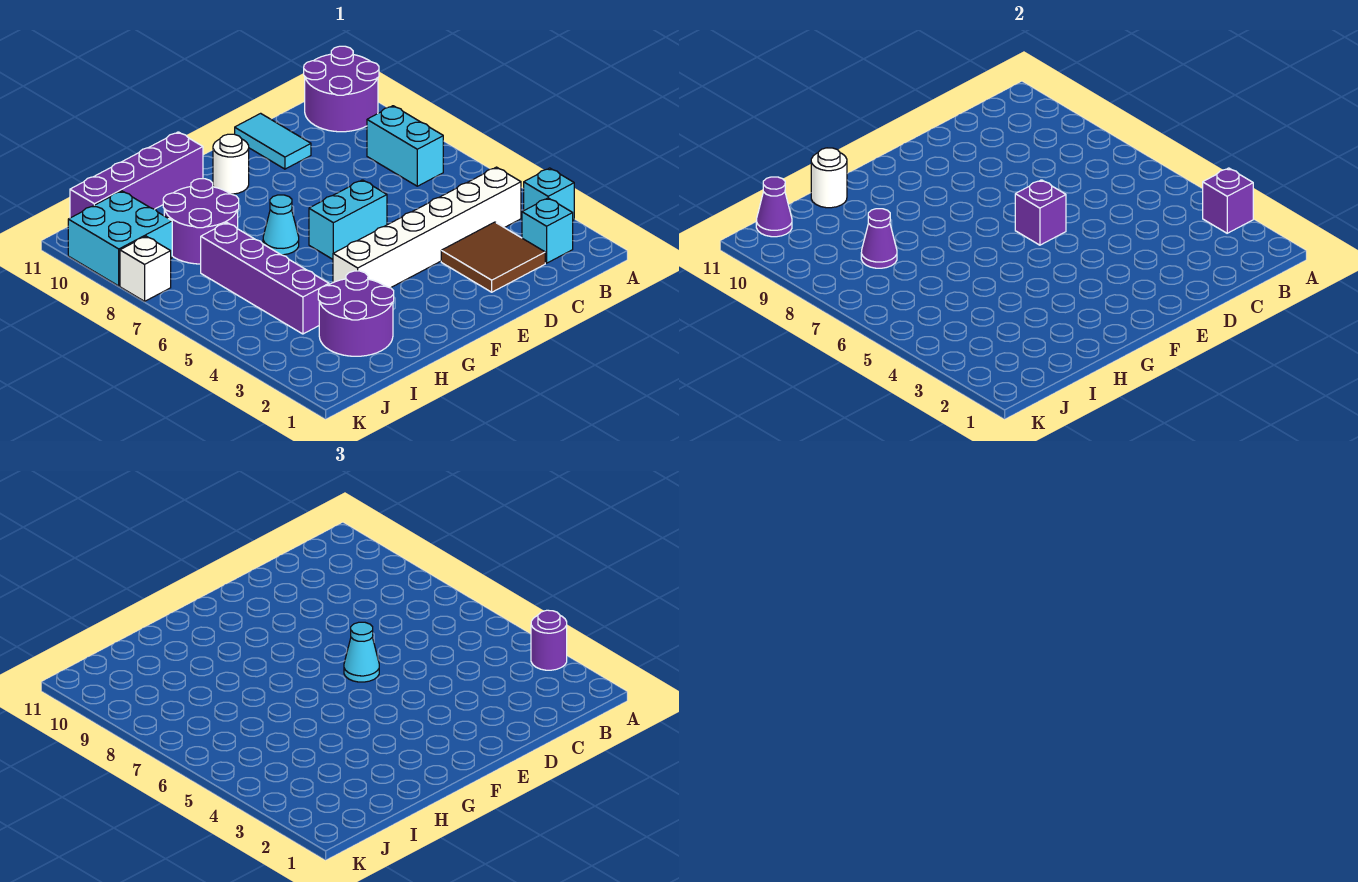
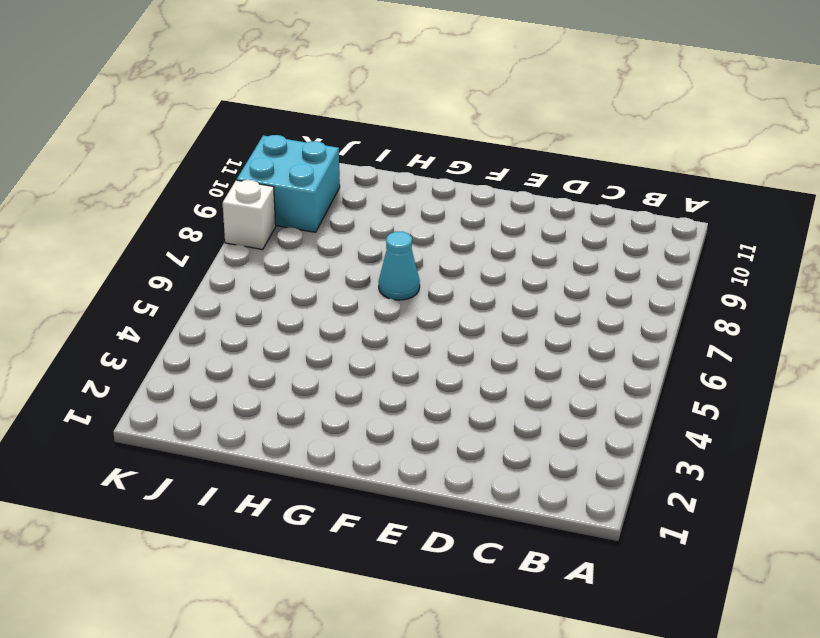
none -> cyan brick A3 level 1
none -> purple round brick A10:B11 level 1
none -> cyan brick B2 level 1

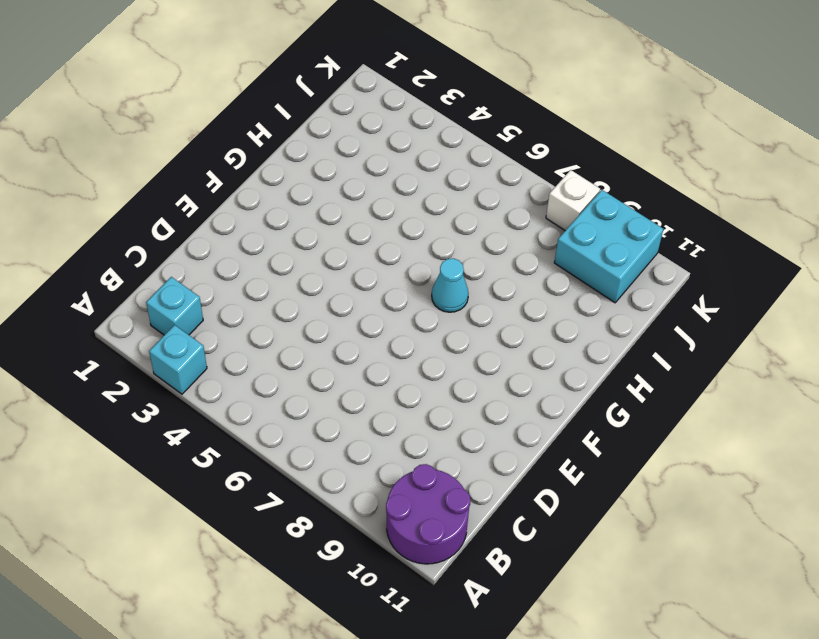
none -> white brick B4:G4 level 1
none -> cyan brick B7:B8 level 1
none -> brown tile C2:D3 level 1

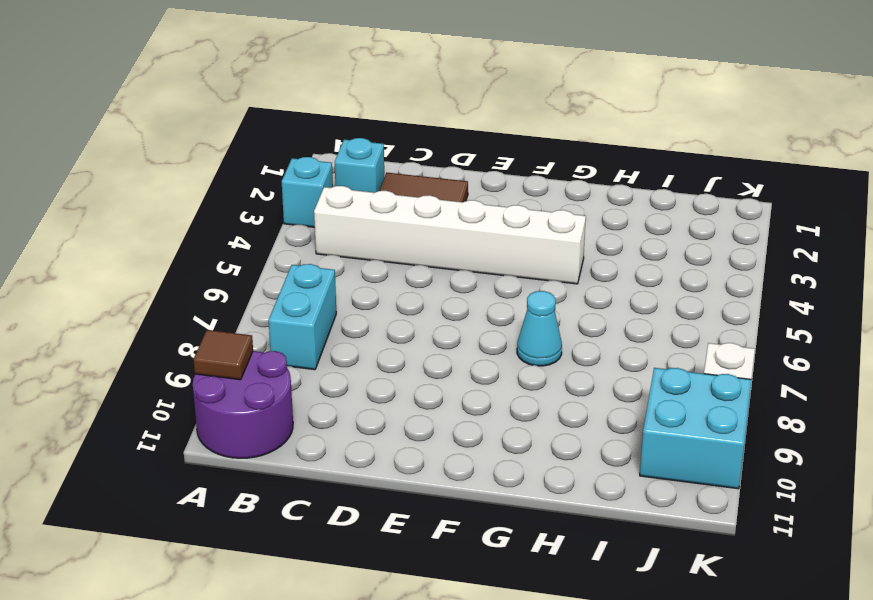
brown tile A10 level 2 -> none
none -> cyan tile D10:D11 level 1
none -> cyan brick E6:F6 level 1
none -> white round brick F10 level 1

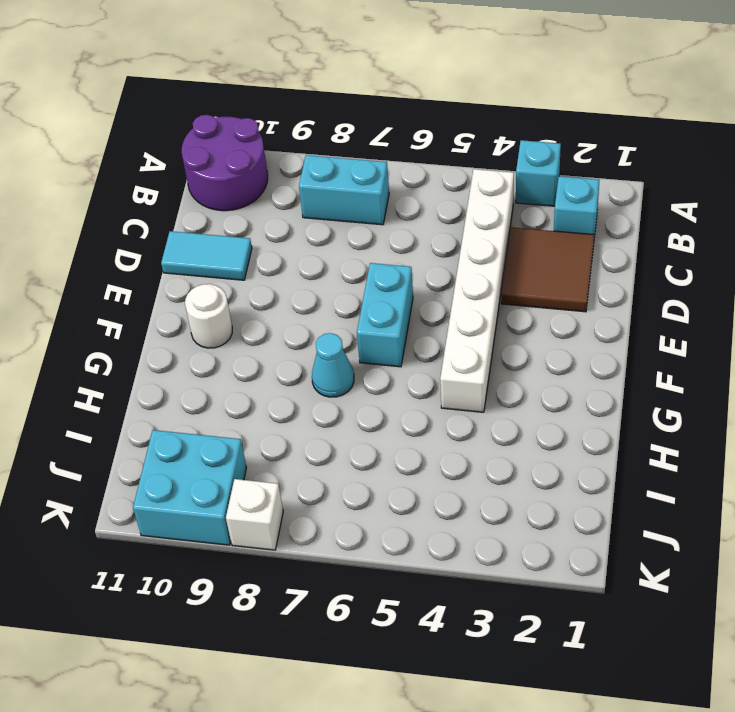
none -> purple brick G11:J11 level 1
none -> purple round brick H2:I3 level 1
none -> purple round brick H8:I9 level 1

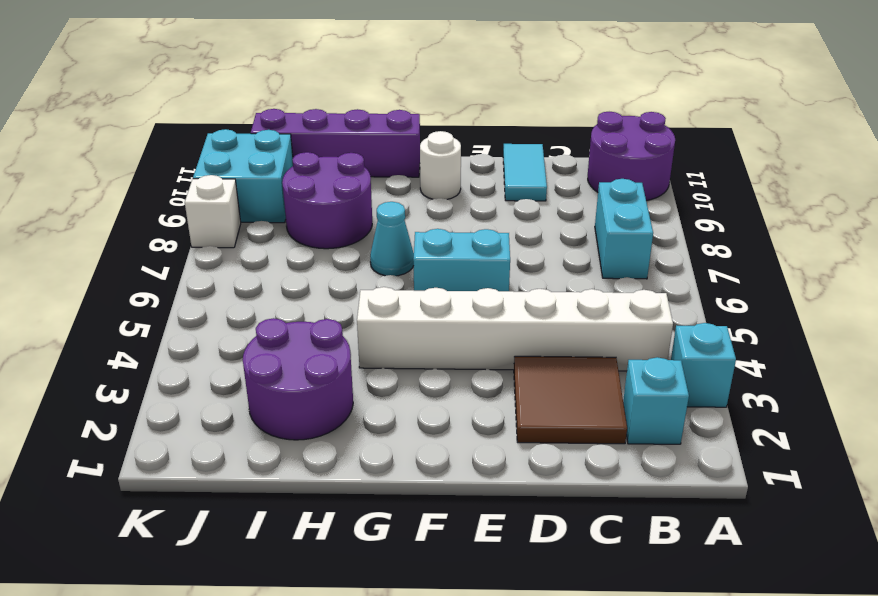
none -> purple brick I4:I7 level 1
none -> purple brick A3 level 2
none -> purple brick E6 level 2

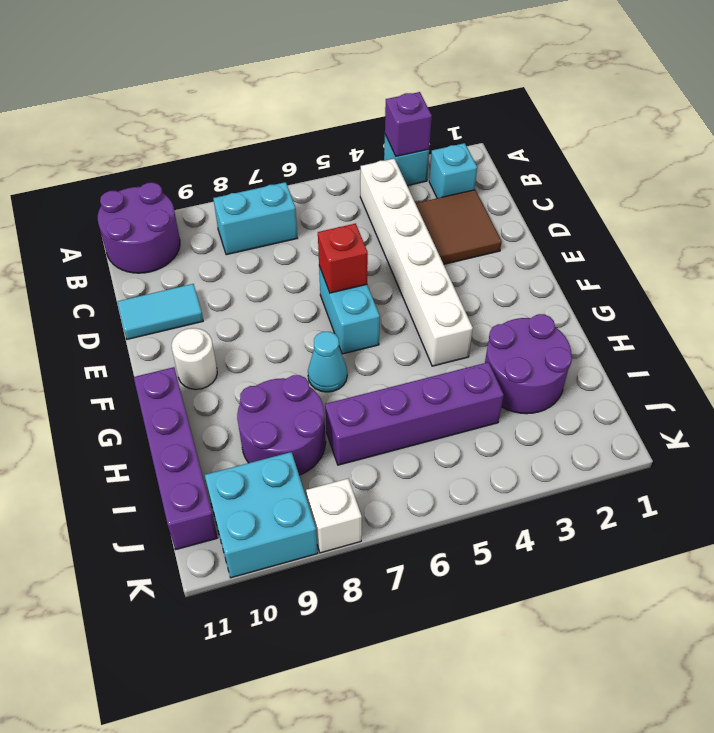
red brick E6 level 2 -> purple brick E6 level 2
none -> white round brick H11 level 2
none -> purple cone I8 level 2
none -> purple cone J11 level 2

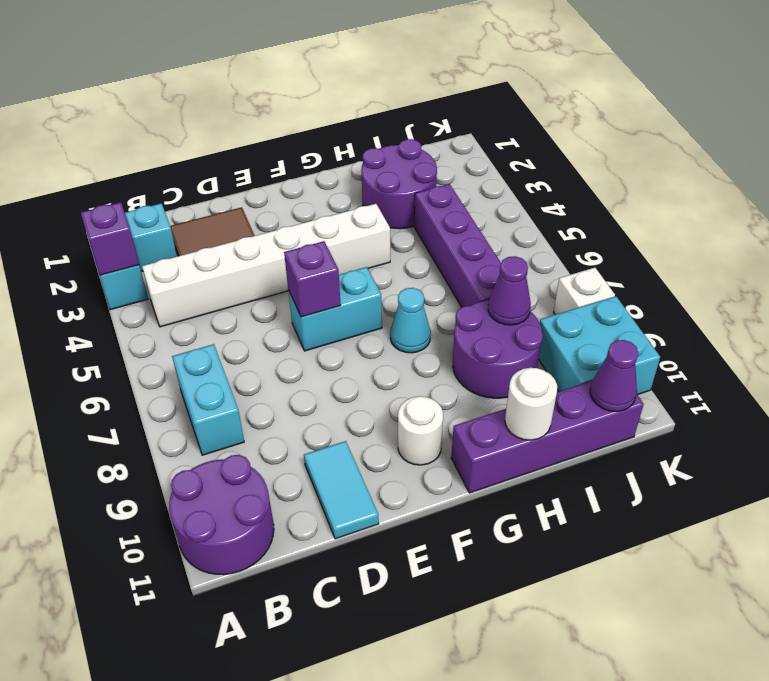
none -> purple round brick A3 level 3
none -> cyan cone E6 level 3

